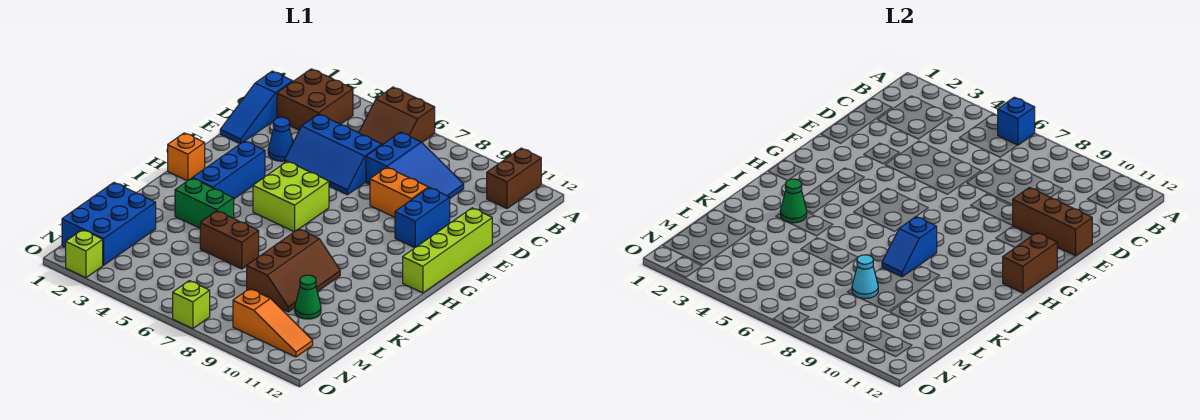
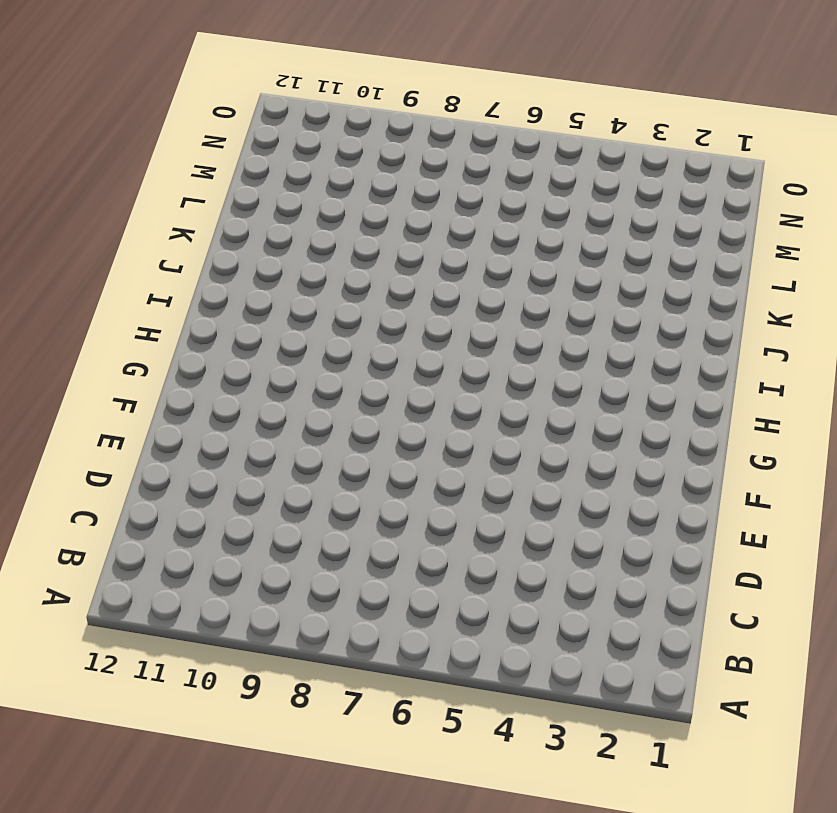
none -> brown slope A5:B6 level 1 top A
none -> brown brick A11:B11 level 1
none -> brown brick B2:C3 level 1

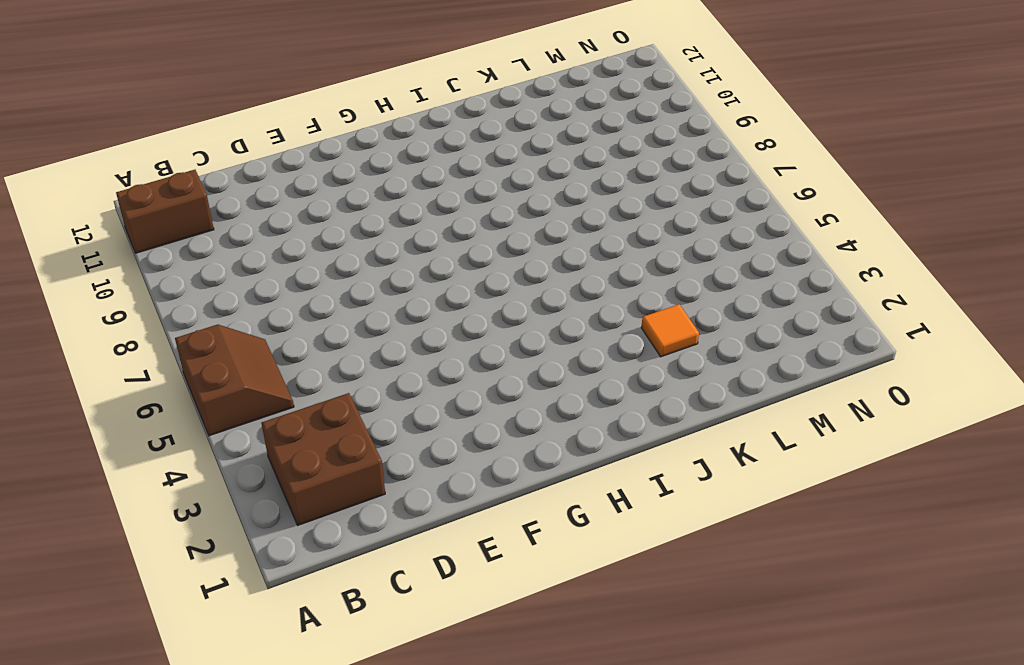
orange tile K3 level 1 -> none
none -> blue slope C1:E1 level 1 top C
none -> blue slope C7:D9 level 1 top 7
none -> blue slope D4:E6 level 1 top D

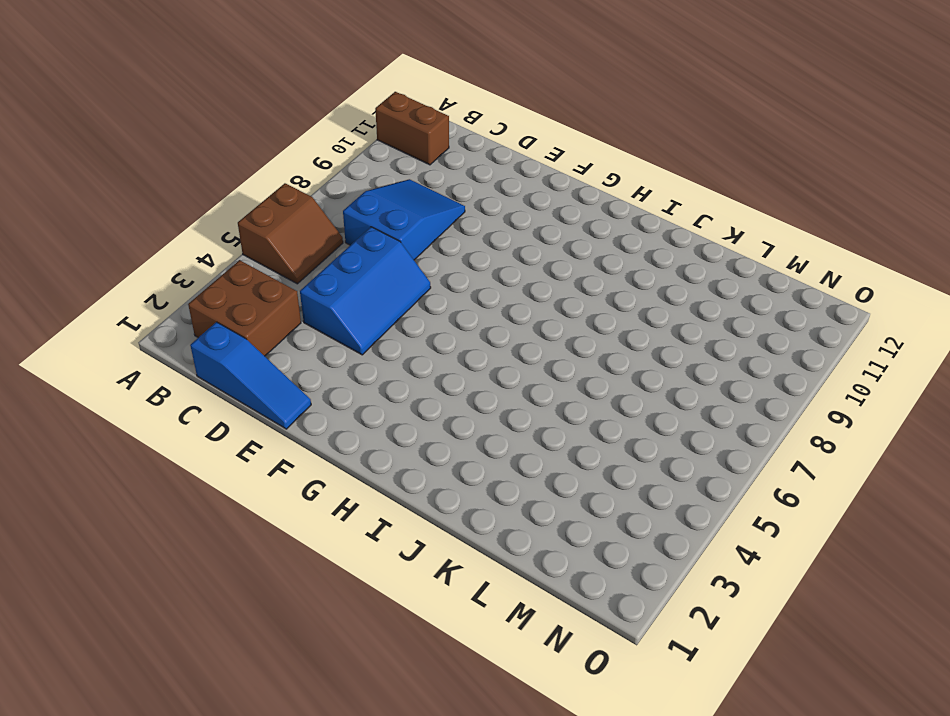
none -> blue cone E3 level 1
none -> orange brick E8:E9 level 1
none -> blue brick E10:F10 level 1

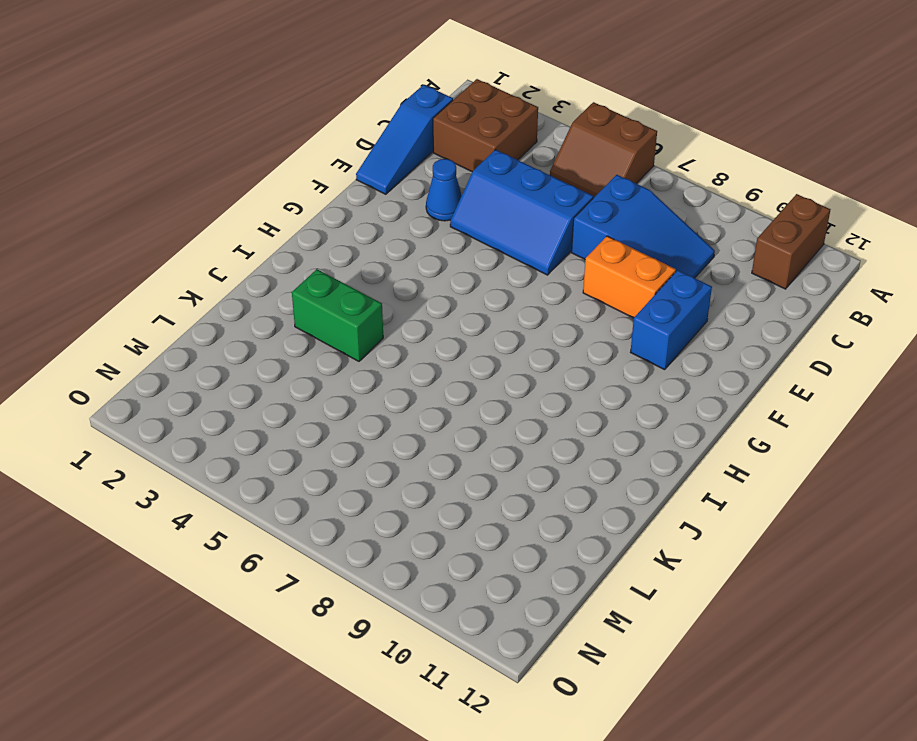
none -> lime brick E12:H12 level 1
none -> blue brick G3:I3 level 1
none -> lime brick G5:H6 level 1

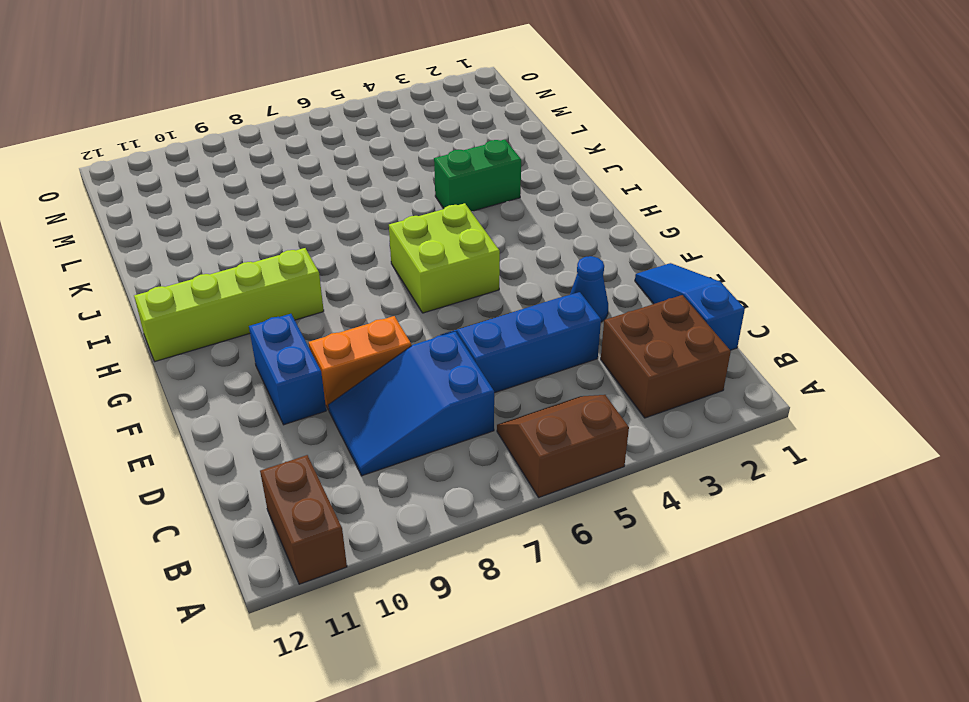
lime brick H9:H12 level 1 -> lime brick E12:H12 level 1
none -> blue brick G3:I3 level 1
none -> orange brick H1 level 1
none -> brown slope J8:L9 level 1 top 8

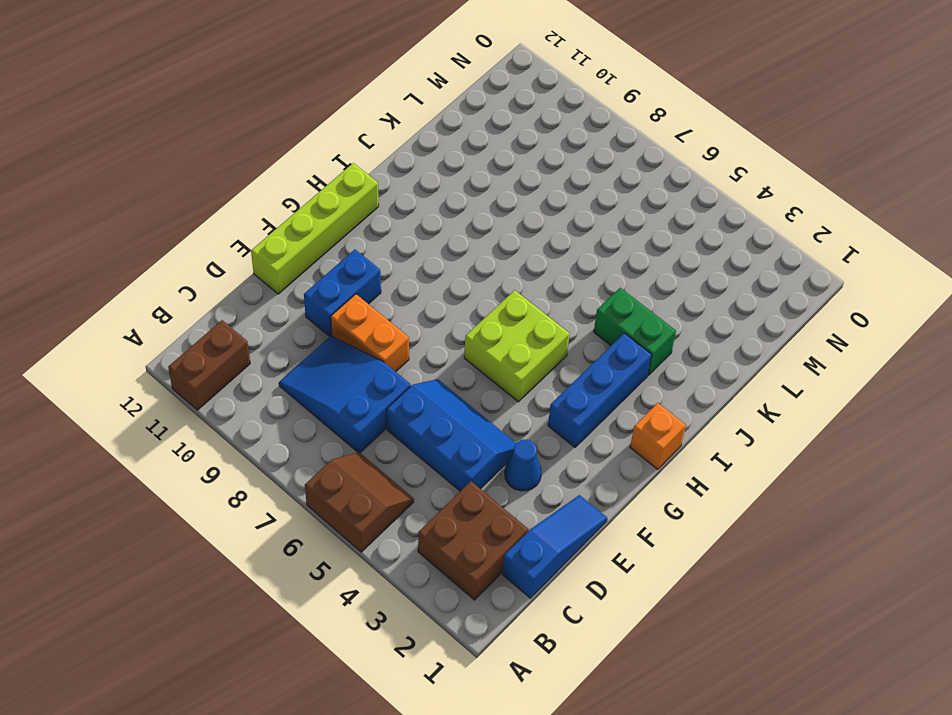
none -> brown slope J8:L9 level 1 top 8
none -> brown brick K5:K6 level 1
none -> blue brick L1:N2 level 1

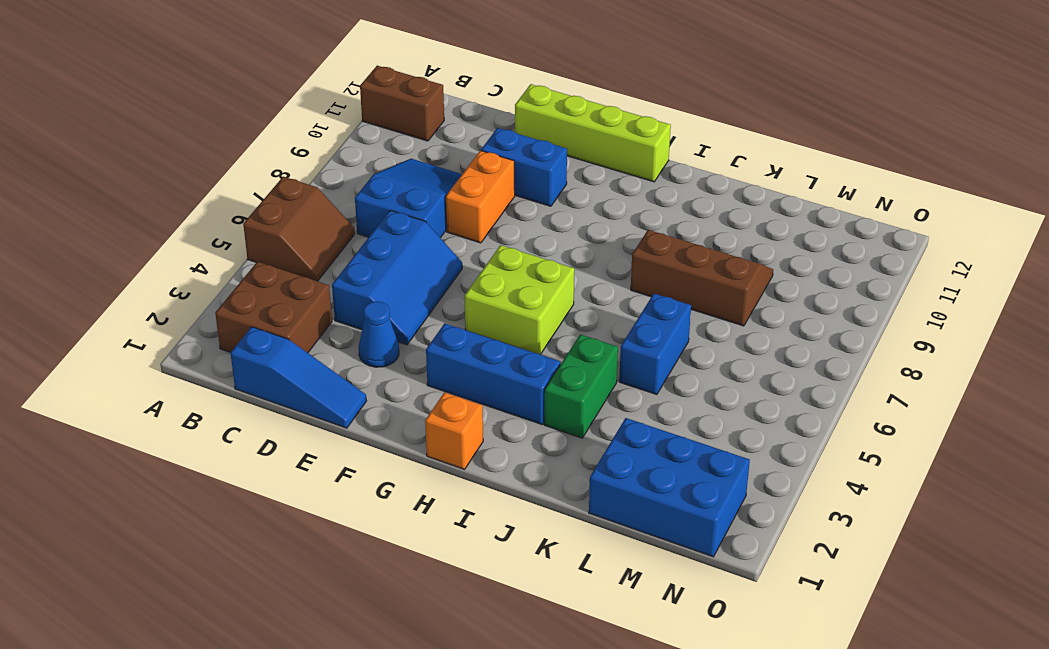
blue brick K5:K6 level 1 -> brown brick K5:K6 level 1
none -> green cone L10 level 1
none -> orange slope N9:N11 level 1 top 9
none -> lime brick O2 level 1

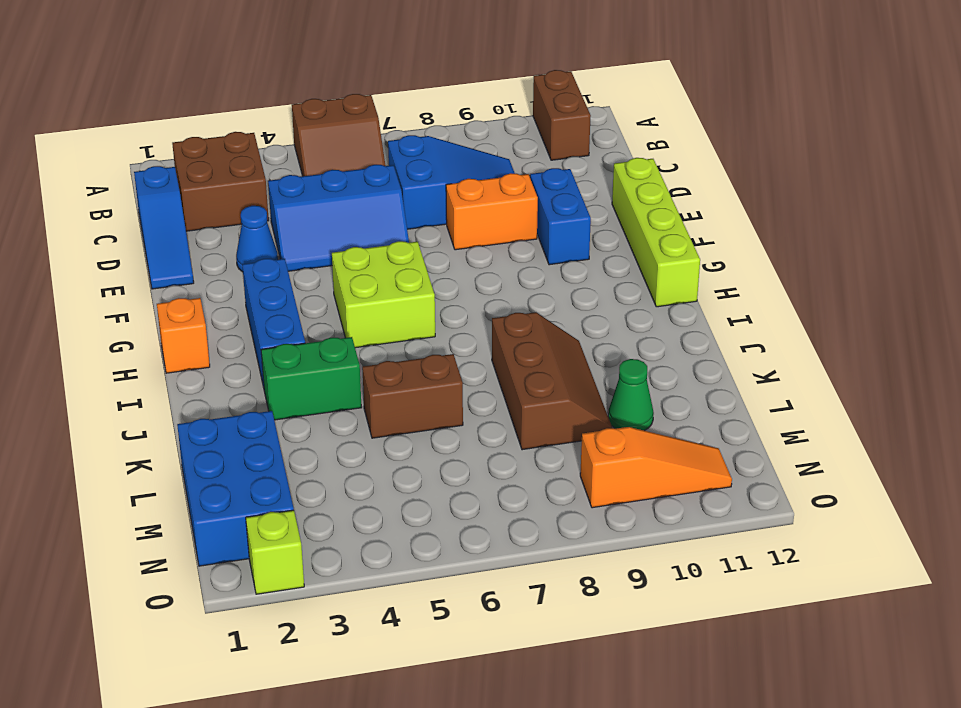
none -> lime brick O7 level 1
none -> blue brick A6 level 2
none -> brown brick E10:E12 level 2

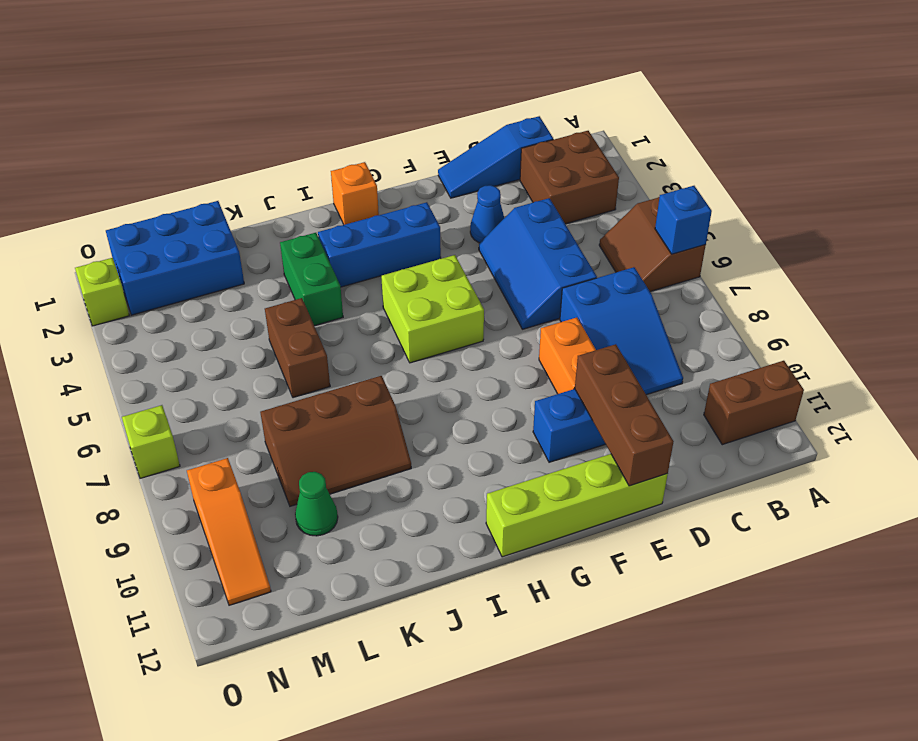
none -> brown brick G12:H12 level 2
none -> blue slope I8:J8 level 2 top I
none -> green cone J3 level 2

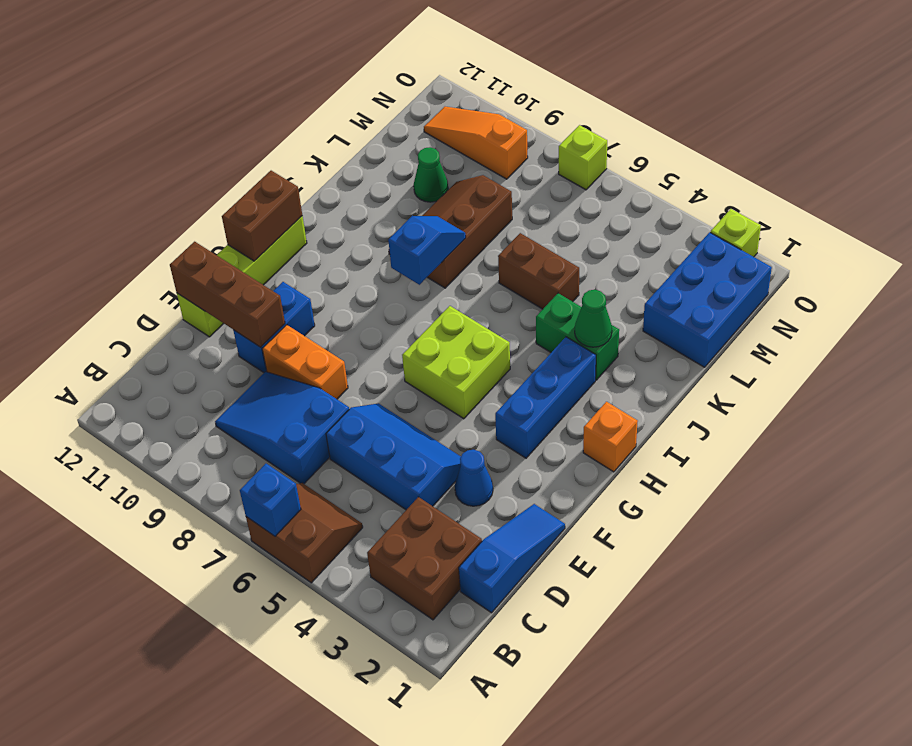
none -> brown brick A11:B11 level 1
none -> cyan cone L8 level 2

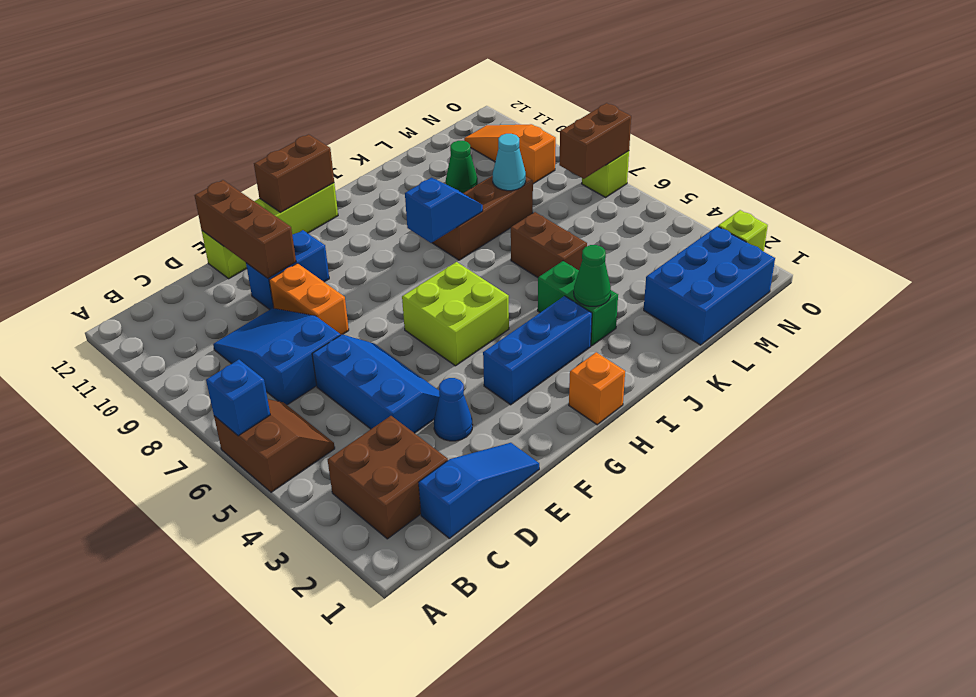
brown brick N7:O7 level 2 -> brown brick A11:B11 level 1

